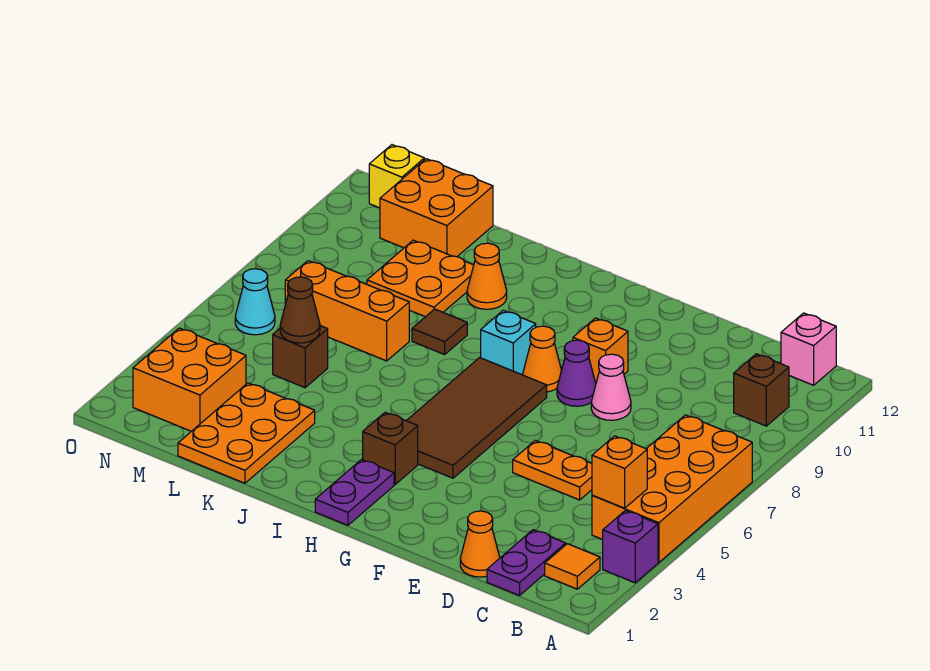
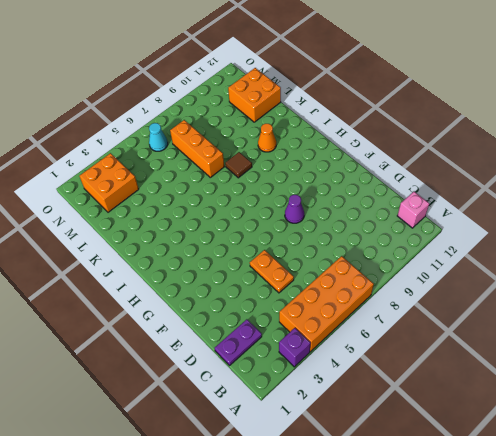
none -> orange tile B2 level 1
none -> brown brick B10 level 1
none -> orange cone D1 level 1

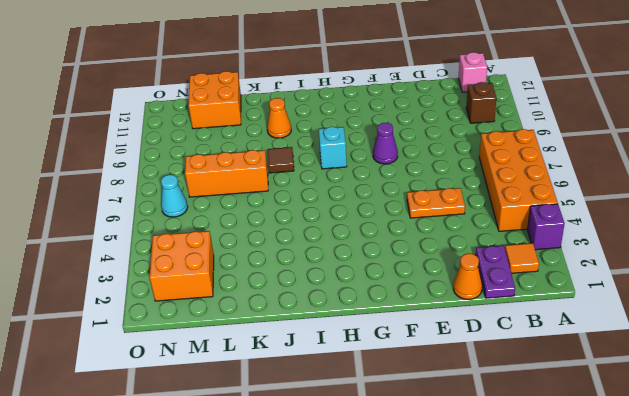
none -> pink cone E8 level 1
none -> orange brick F9 level 1
none -> brown tile G4:H7 level 1

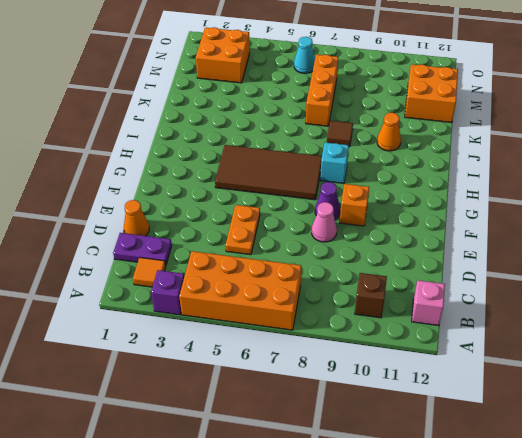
none -> orange cone G8 level 1
none -> purple plate H1:H2 level 1
none -> brown brick H3 level 1

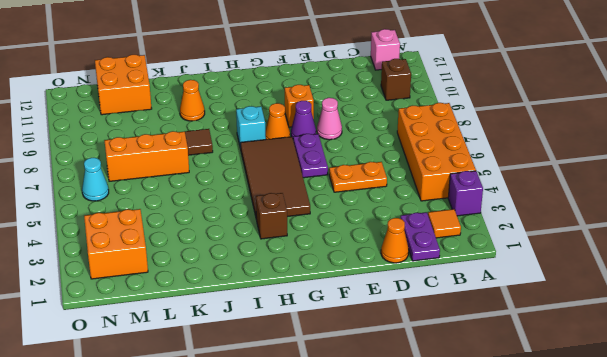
purple plate F6:F7 level 1 -> purple plate H1:H2 level 1
none -> orange plate K1:L3 level 1
none -> orange plate K9:L10 level 1
none -> brown brick L5 level 1

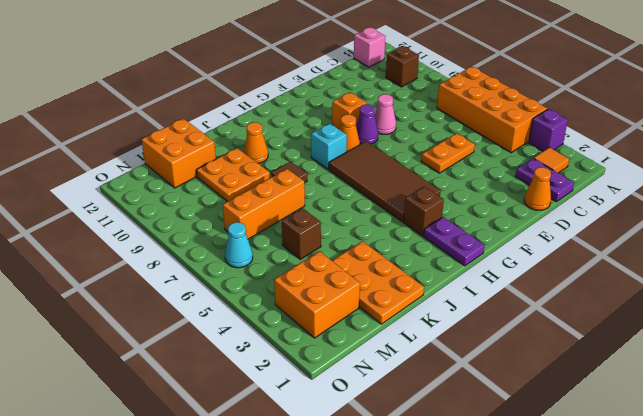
none -> yellow brick N12 level 1
none -> orange brick B4 level 2
none -> brown cone L5 level 2

